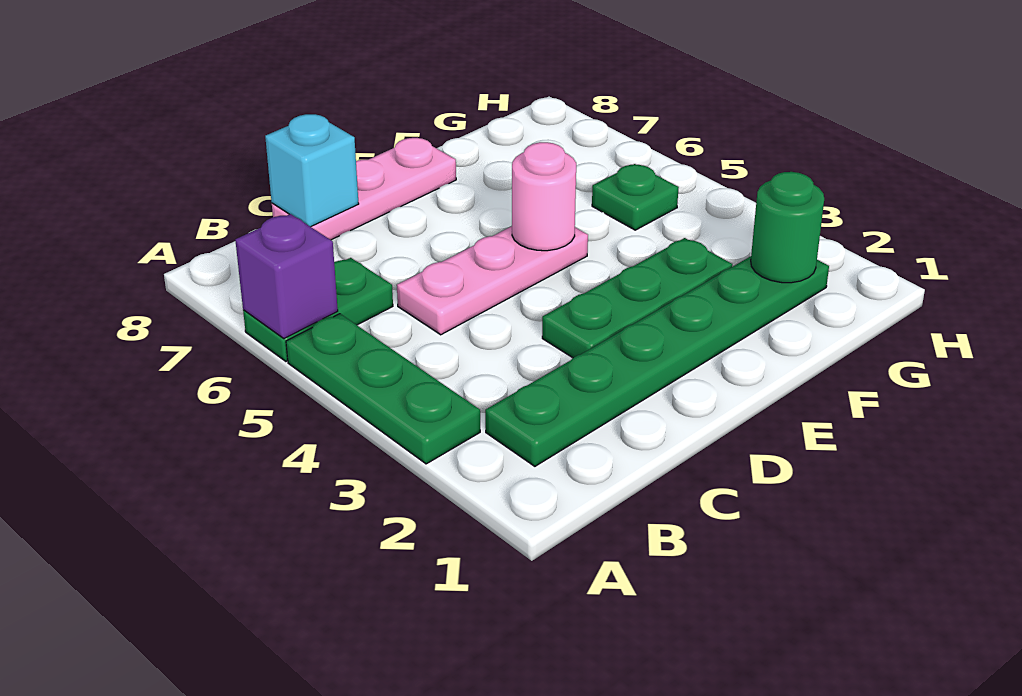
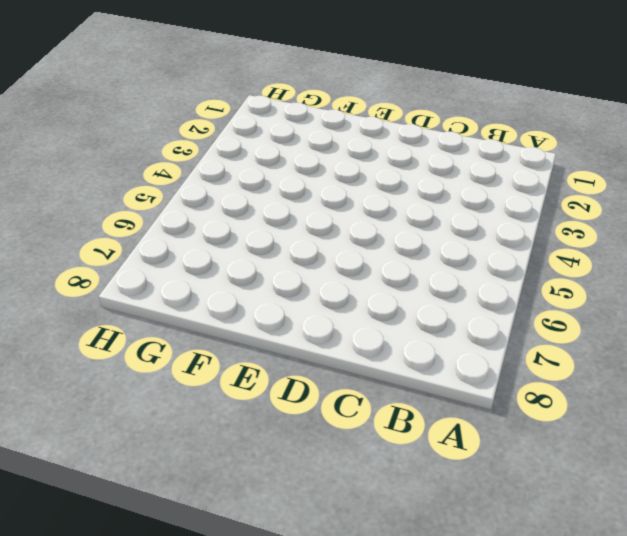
none -> green plate A3:A5 level 1
none -> green plate A6:B6 level 1

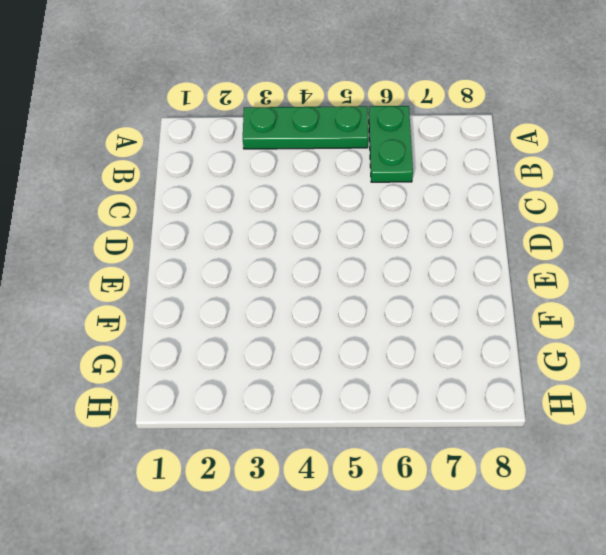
none -> green plate B2:G2 level 1
none -> pink plate C5:E5 level 1

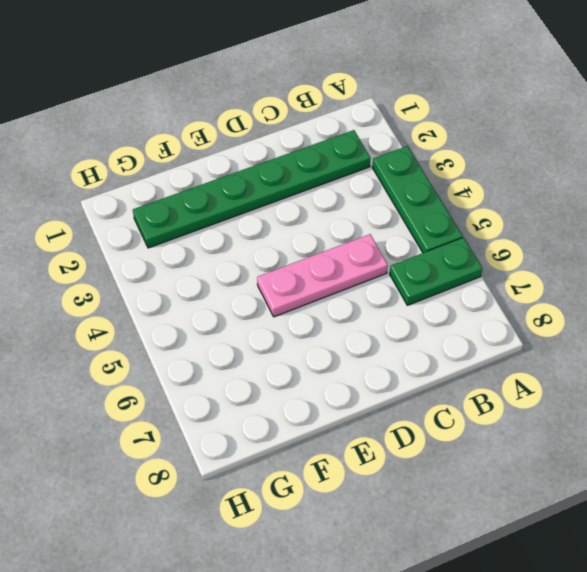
none -> pink plate C8:E8 level 1
none -> green plate D3:F3 level 1

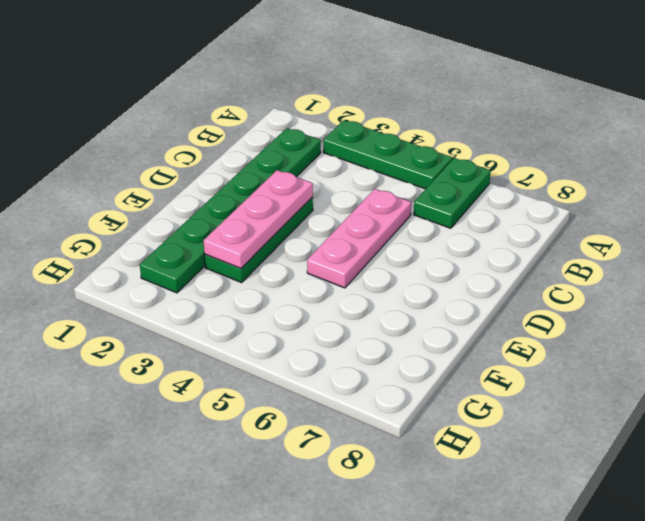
pink plate D3:F3 level 2 -> pink plate C8:E8 level 1
none -> green plate G5 level 1
none -> purple brick A6 level 2

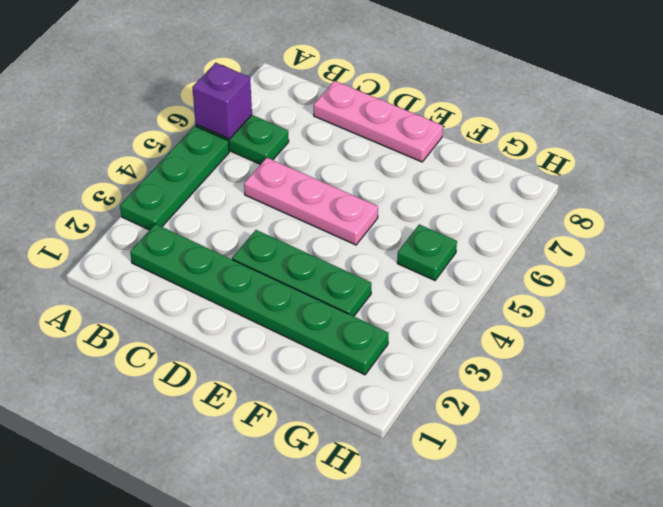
none -> cyan brick C8 level 2
none -> pink round brick E5 level 2

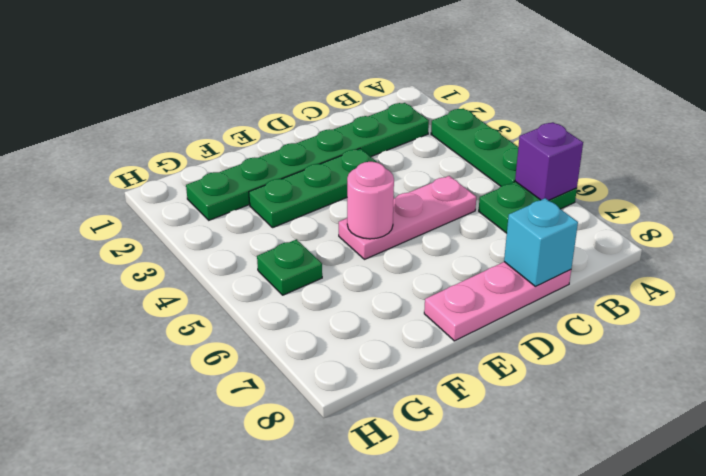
none -> green round brick G2 level 2

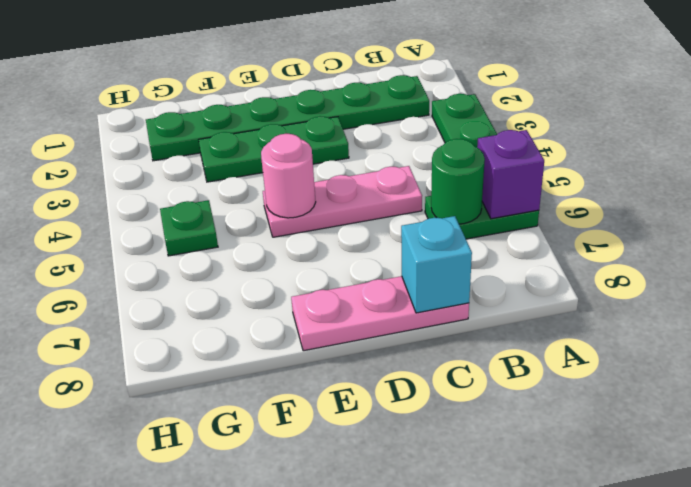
green round brick B6 level 2 -> green round brick G2 level 2

